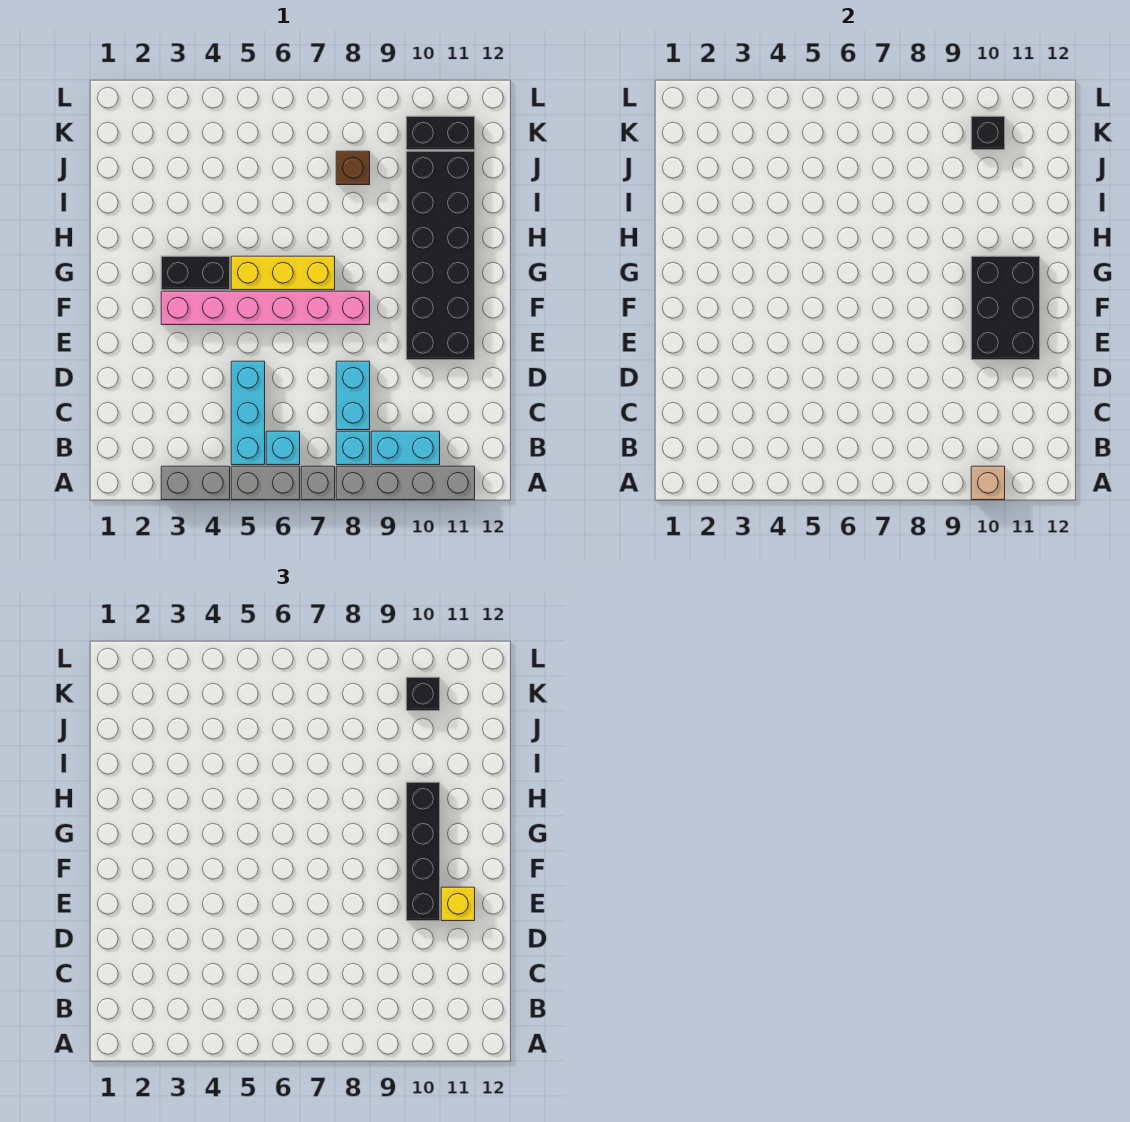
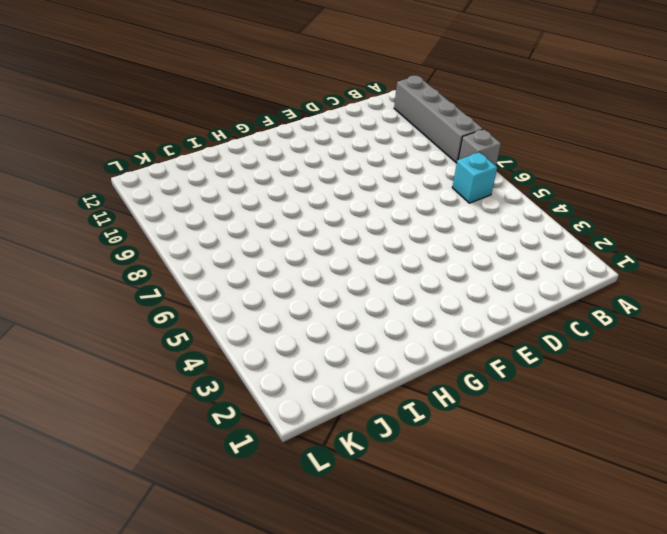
none -> grey brick A3:A4 level 1
none -> grey brick A5:A6 level 1
none -> cyan brick B5:D5 level 1

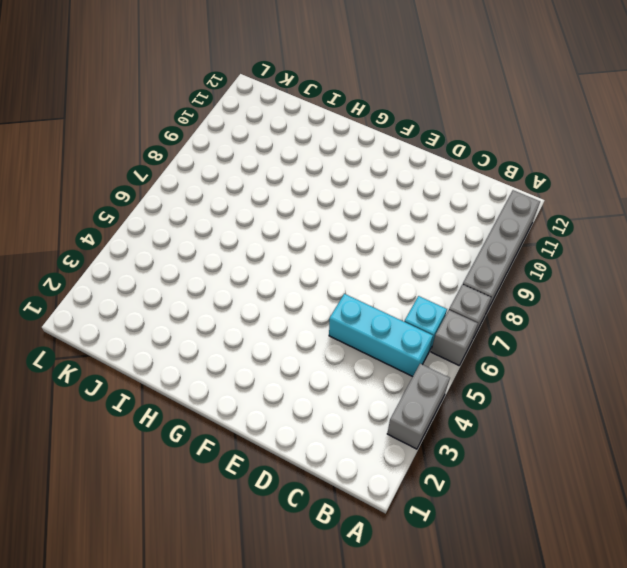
grey brick A6 level 1 -> grey brick A5:A6 level 1
none -> cyan brick B8 level 1
none -> cyan brick B9:B10 level 1
none -> cyan brick C8:D8 level 1

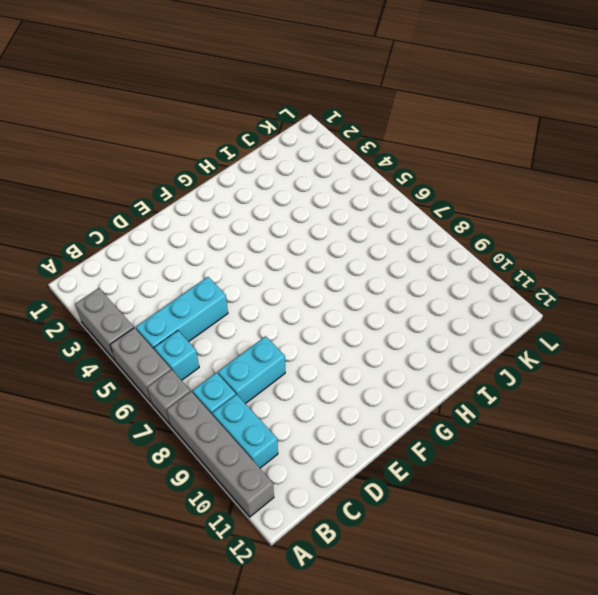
none -> black brick E10:J11 level 1
none -> pink brick F3:F8 level 1
none -> black brick G3:G4 level 1

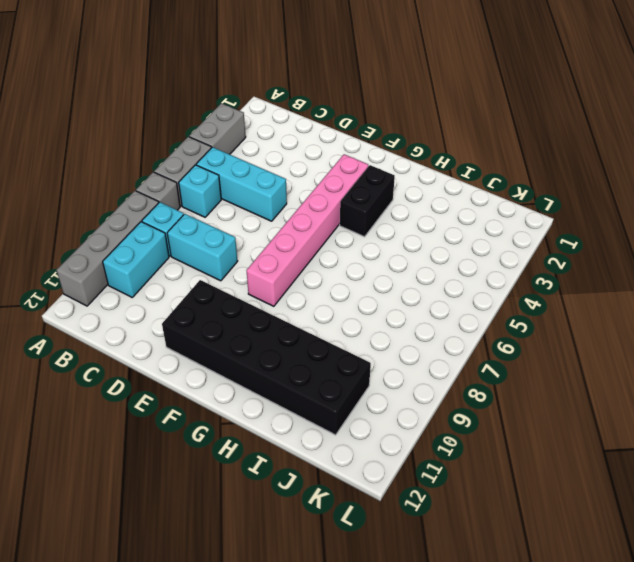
none -> yellow brick G5:G7 level 1
none -> brown brick J8 level 1
none -> black brick K10:K11 level 1

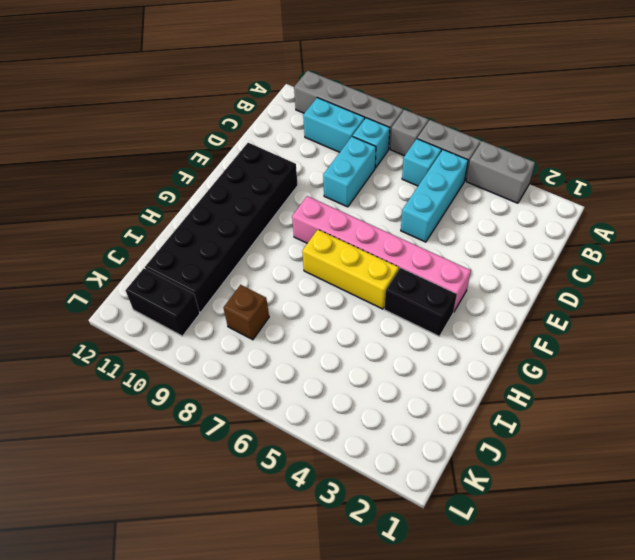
none -> tan brick A10 level 2
none -> black brick E10:G11 level 2
none -> black brick K10 level 2

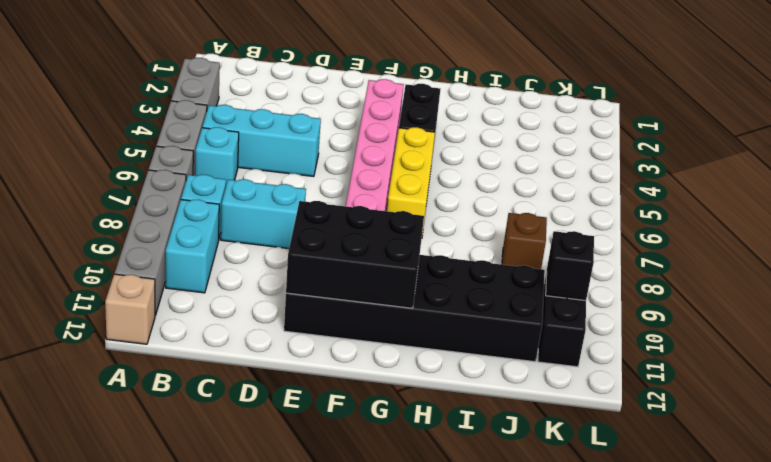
tan brick A12 level 1 -> tan brick A10 level 2
none -> black brick E10:H10 level 3
none -> yellow brick E11 level 3
none -> black brick K10 level 3

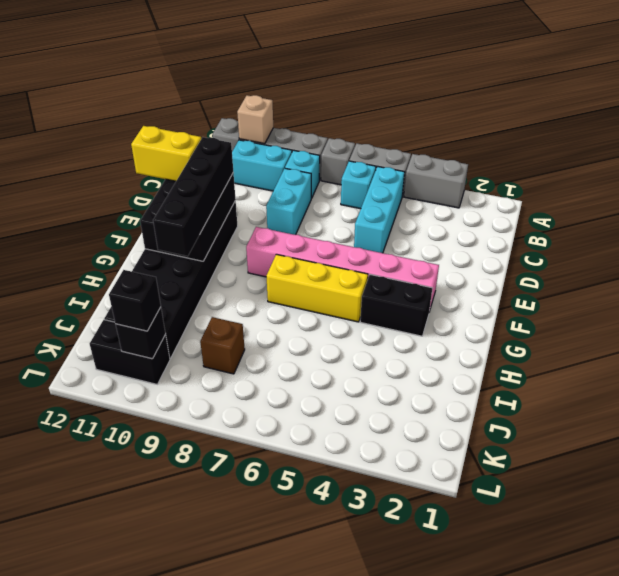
yellow brick E11:E12 level 3 -> yellow brick E11 level 3

